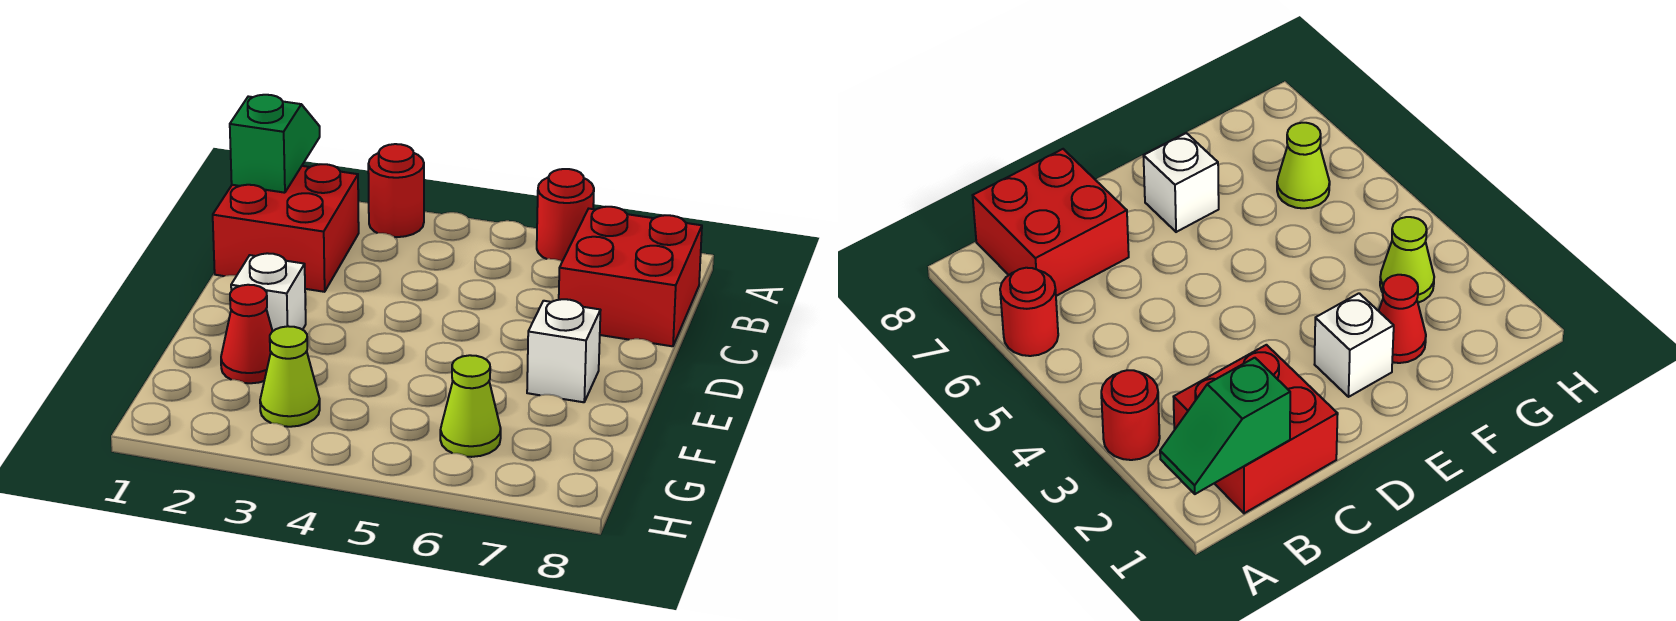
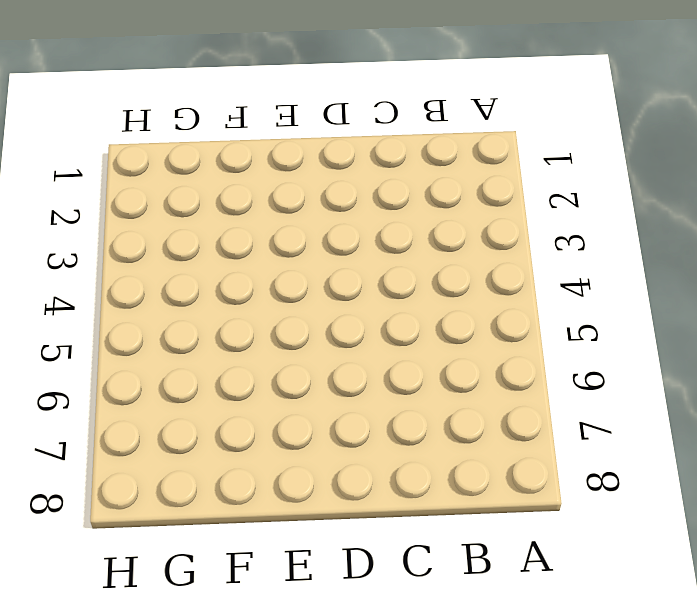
none -> red round brick A3 level 1
none -> red round brick A6 level 1

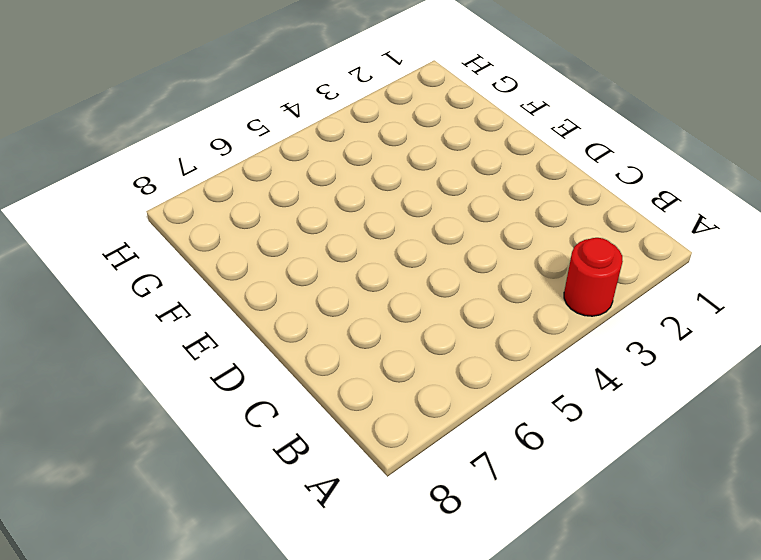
none -> red round brick A6 level 1
none -> red brick B1:C2 level 1

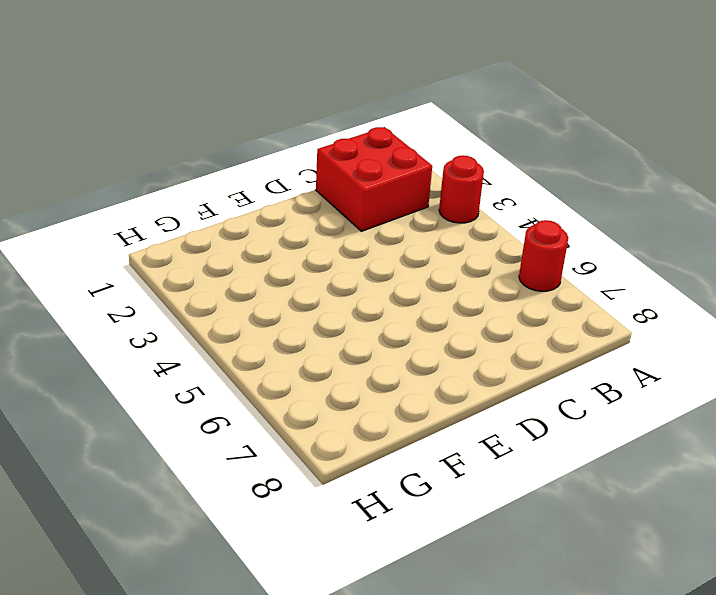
none -> red brick B7:C8 level 1
none -> white brick E2 level 1

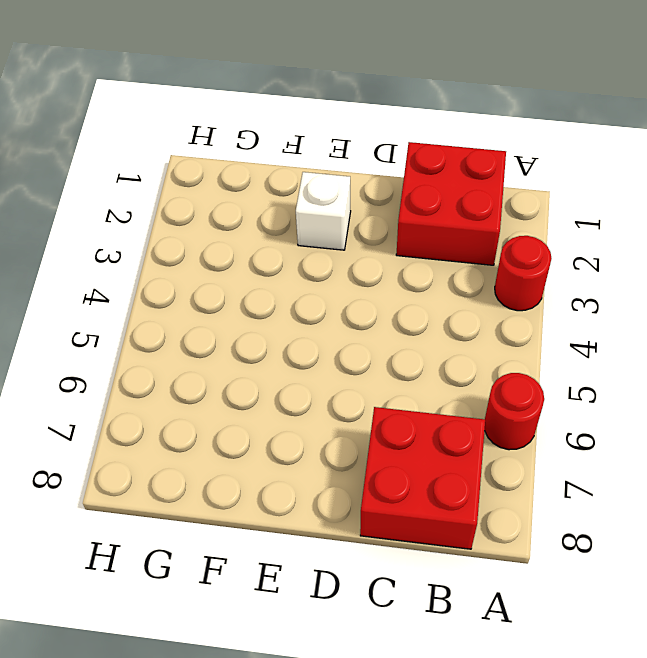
none -> white brick E7 level 1
none -> red cone F2 level 1

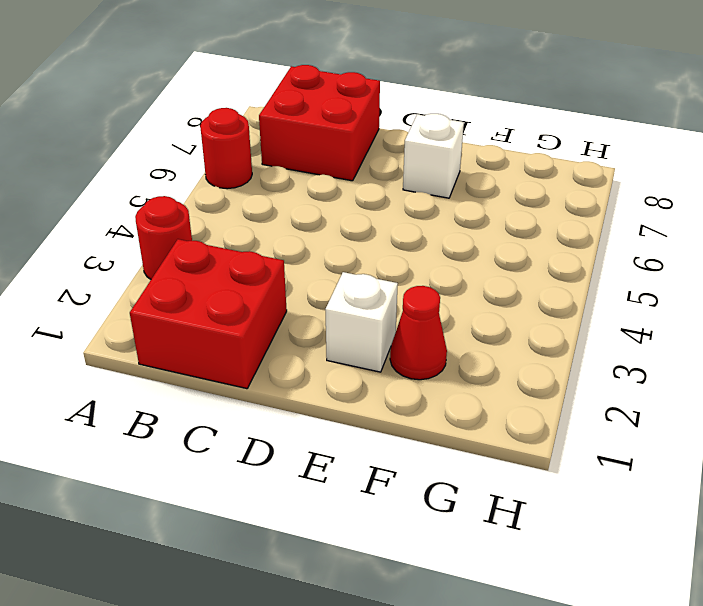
none -> lime cone G3 level 1
none -> lime cone G6 level 1

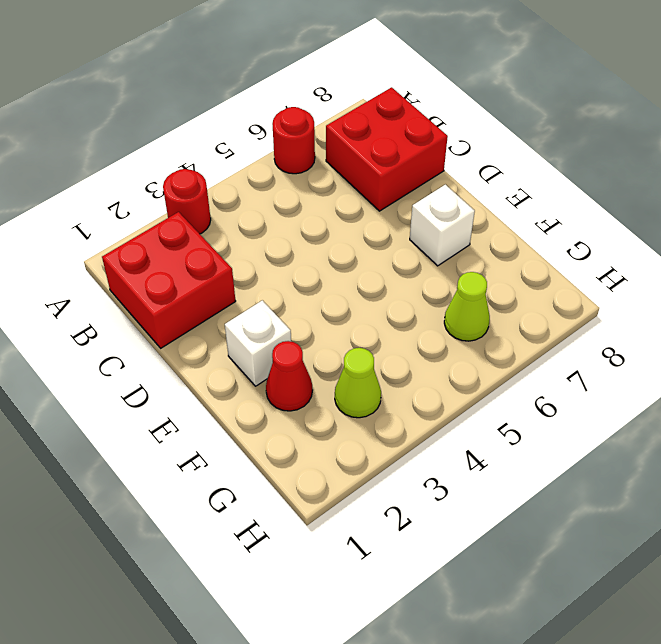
none -> green slope A1:B1 level 2 top B

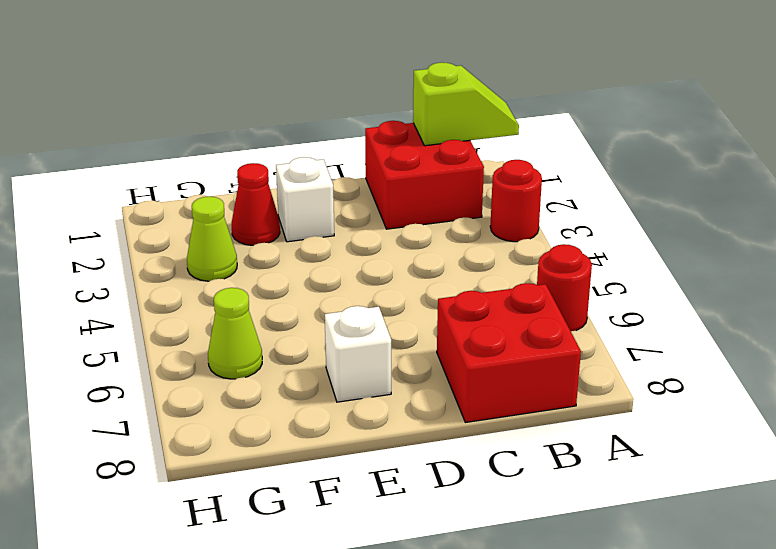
lime slope A1:B1 level 2 top B -> green slope A1:B1 level 2 top B

